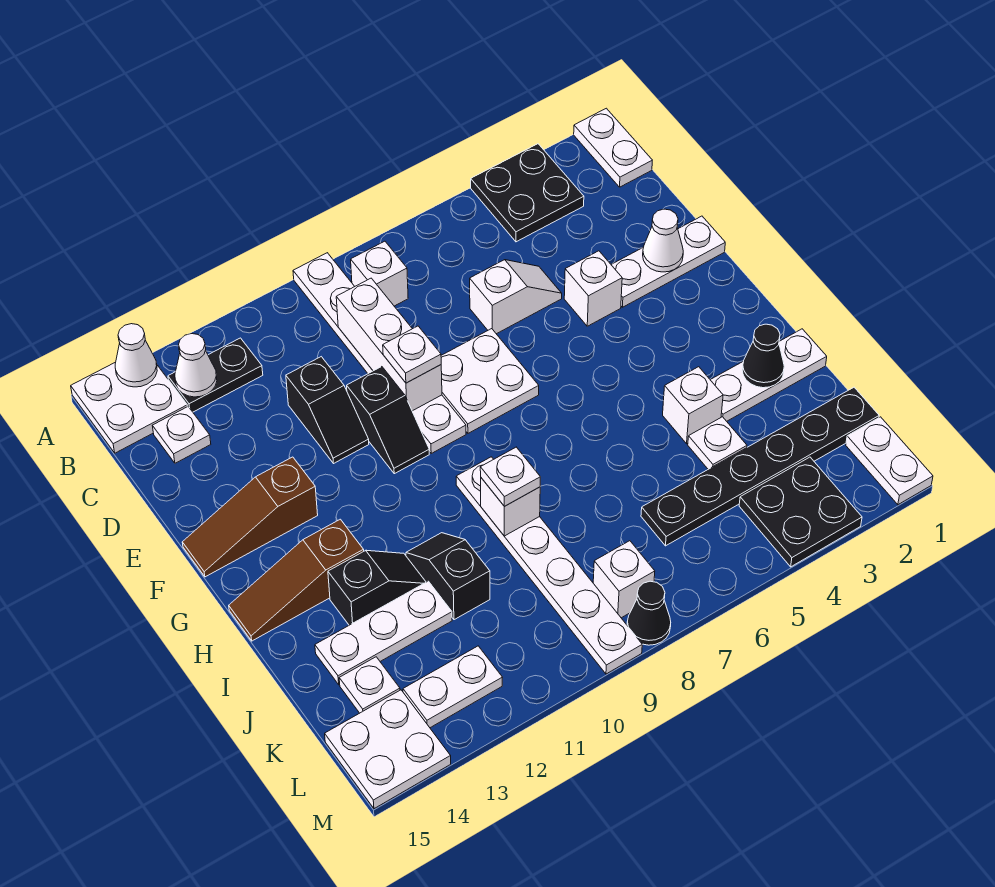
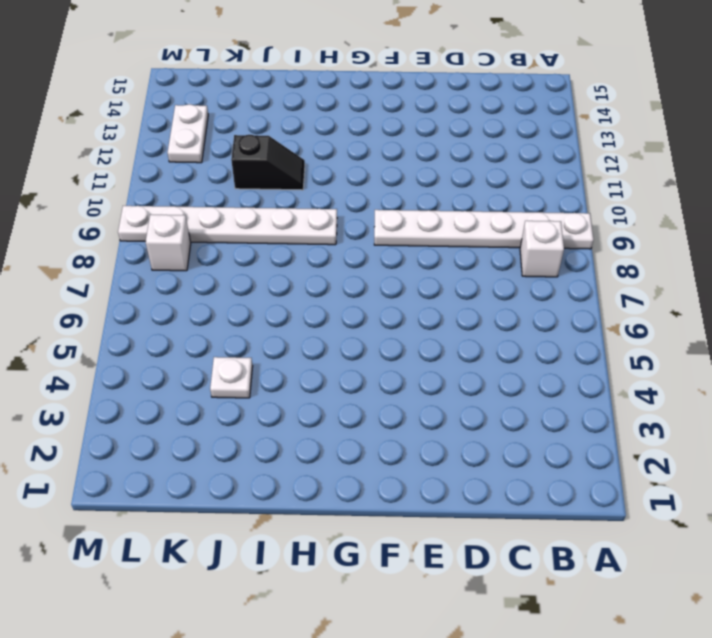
none -> white plate A1:B1 level 1
none -> black plate A3:B4 level 1
none -> white plate A14:B15 level 1
none -> black plate B12:B13 level 1

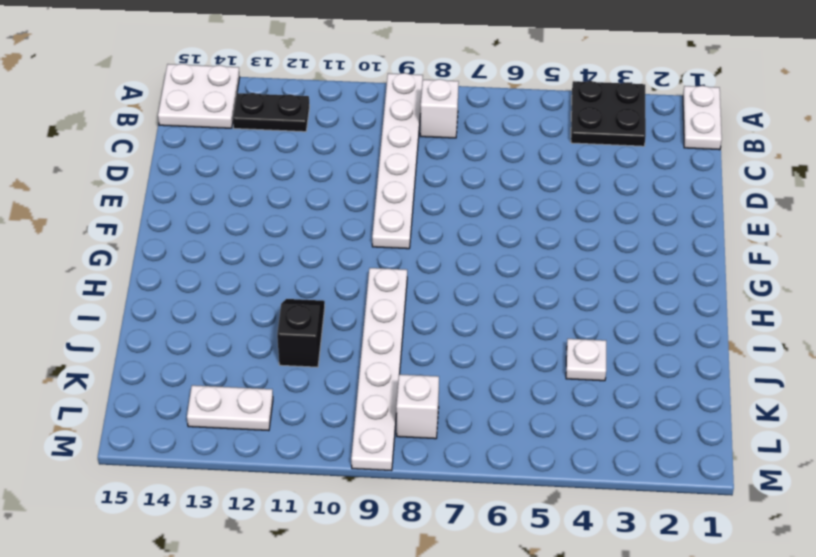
none -> white plate C14 level 1
none -> white slope D5:D6 level 1 top 6
none -> black slope D11:E11 level 1 top D
none -> white plate E1:E3 level 1

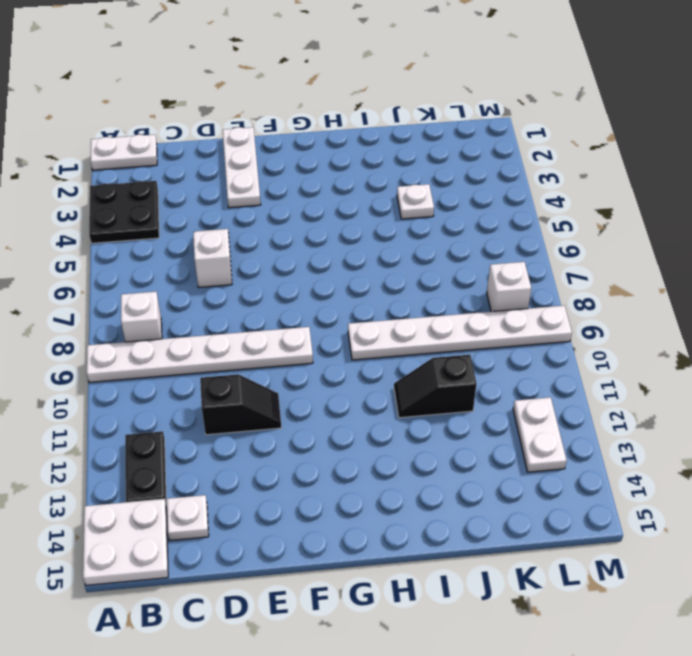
none -> white brick E4 level 1
none -> white plate E7:F8 level 1
none -> black slope E10:F10 level 1 top E
none -> brown slope F13:F15 level 1 top 13

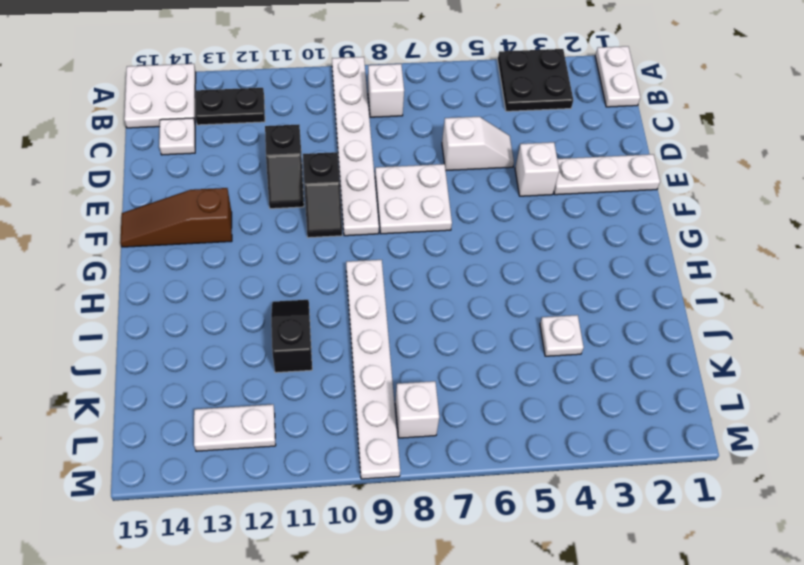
none -> brown slope H13:H15 level 1 top 13
none -> white plate I1:I3 level 1
none -> white brick I4 level 1
none -> black slope I12:I13 level 1 top 13

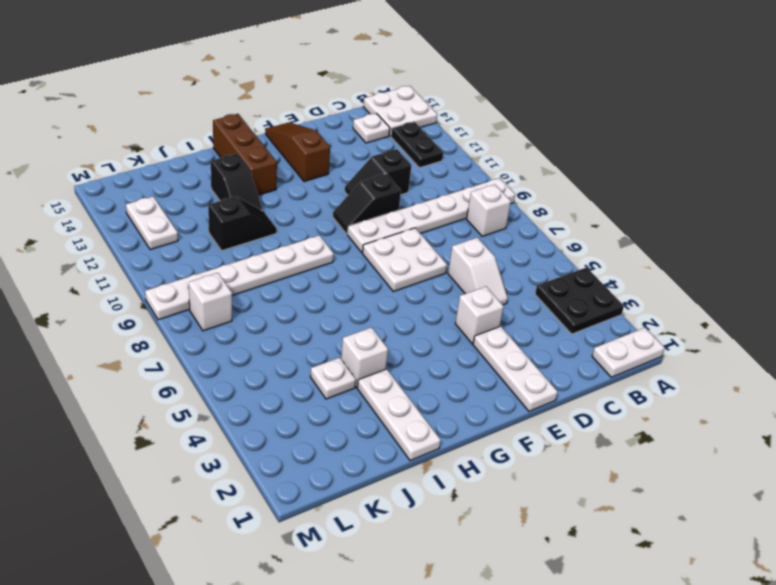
brown brick H13:H15 level 1 -> brown slope H13:H15 level 1 top 13
none -> white plate J12:J14 level 1
none -> black plate K1:K6 level 1
none -> white plate K14 level 1
none -> white plate L1:M1 level 1

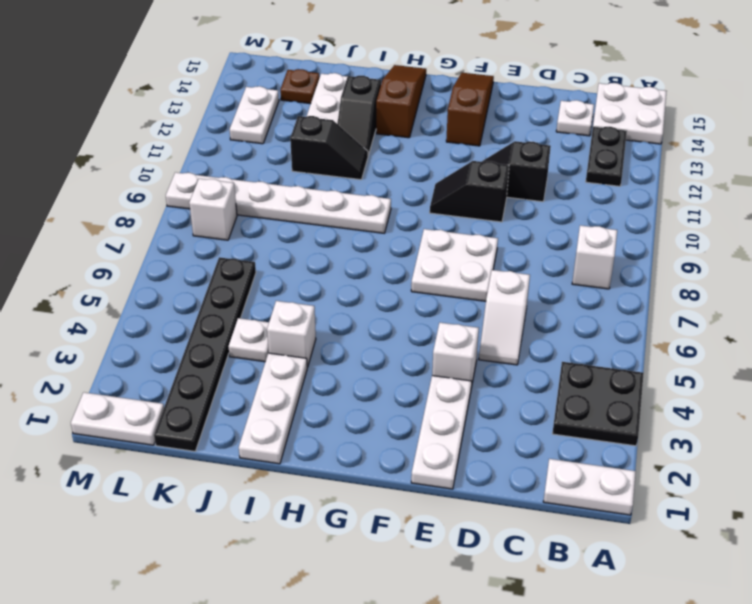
brown plate K14 level 1 -> white plate K14 level 1
none -> white plate A9:F9 level 1
none -> black plate L3:M4 level 1
none -> white plate L14:M15 level 1
none -> black cone M8 level 1

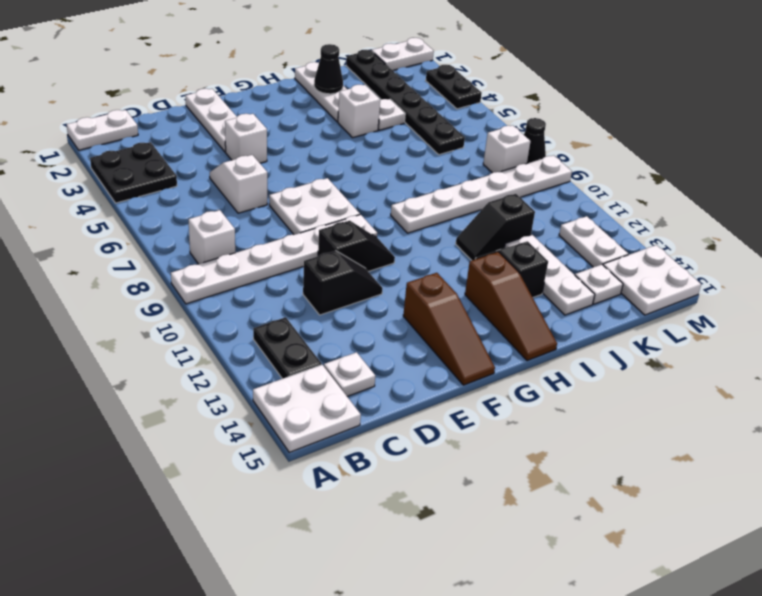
black plate M3:M4 level 1 -> black plate L3:M4 level 1
none -> white cone A14 level 2
none -> white cone B13 level 2
none -> white brick C9:E9 level 2
none -> white cone E2 level 2

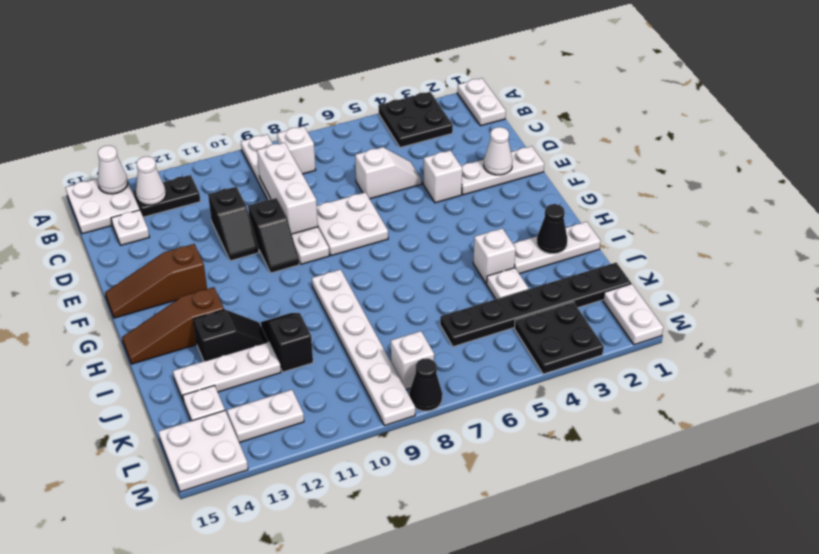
none -> white brick I9 level 2
none -> white plate E9 level 3
none -> white plate I9 level 3

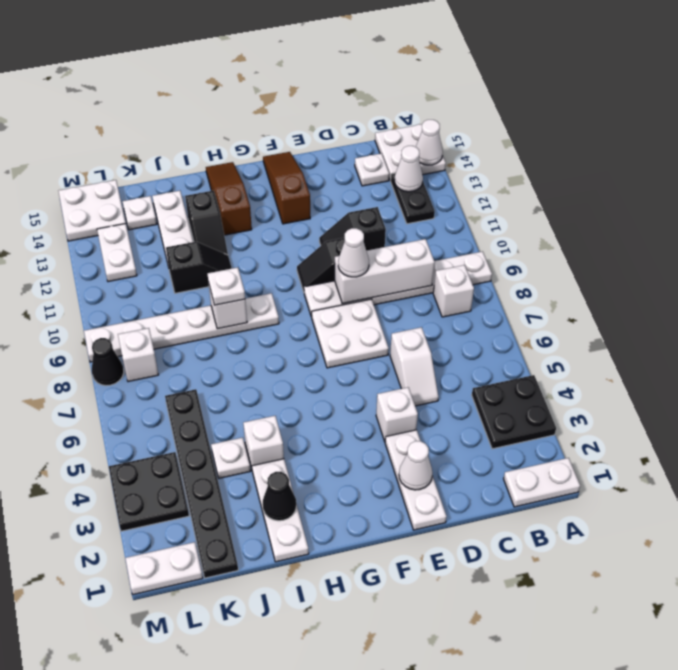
white cone E9 level 3 -> white plate E9 level 3

